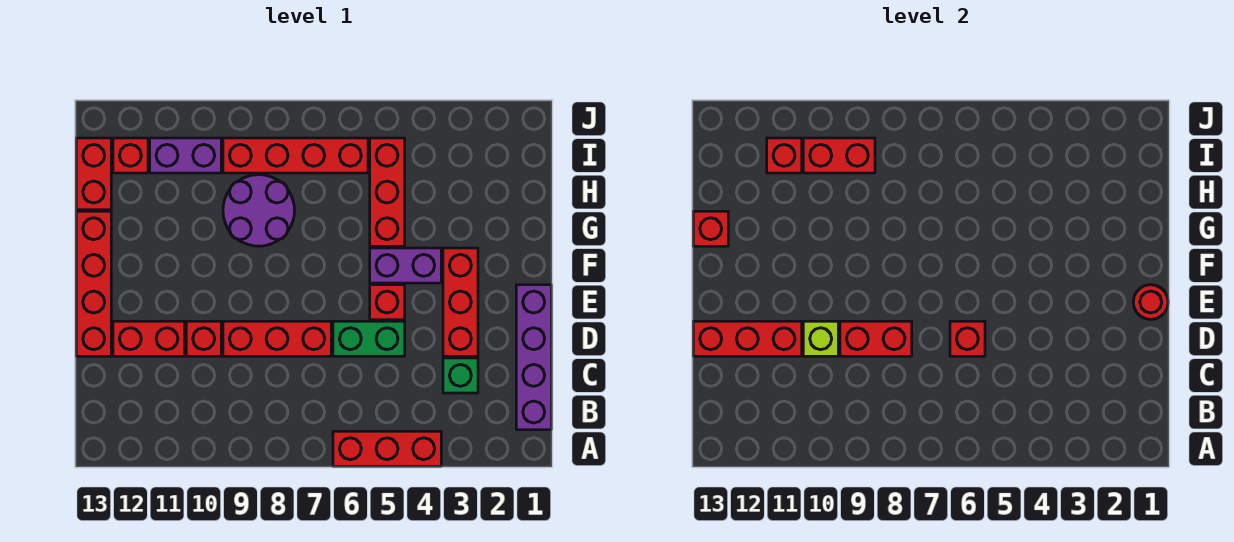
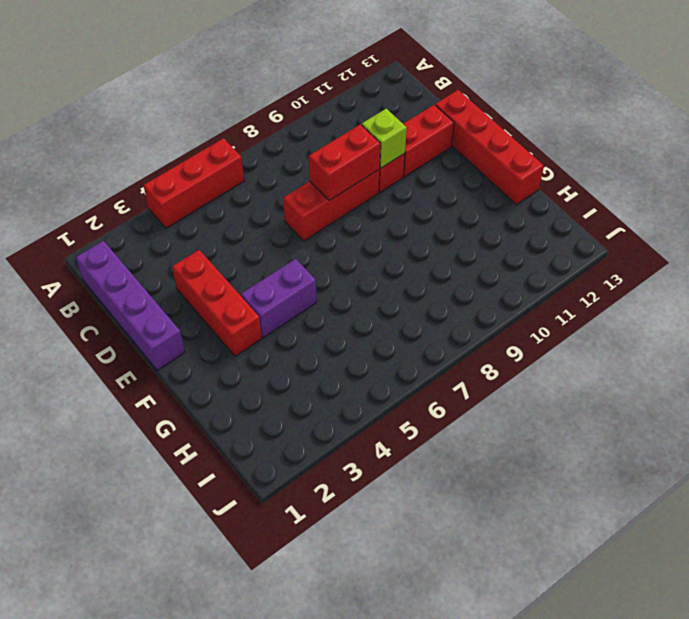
none -> green brick C3 level 1
none -> green brick D5:D6 level 1
none -> red brick E5 level 1

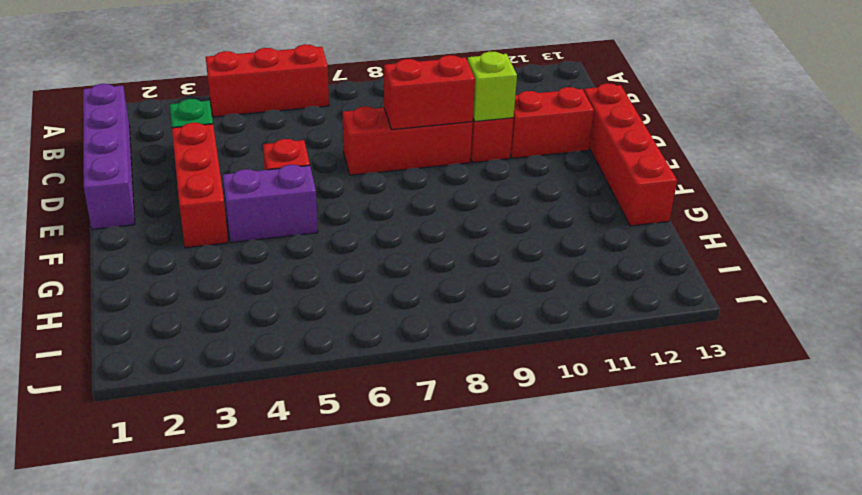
none -> green brick D5:D6 level 1
none -> red brick G5:I5 level 1
none -> purple round brick G8:H9 level 1

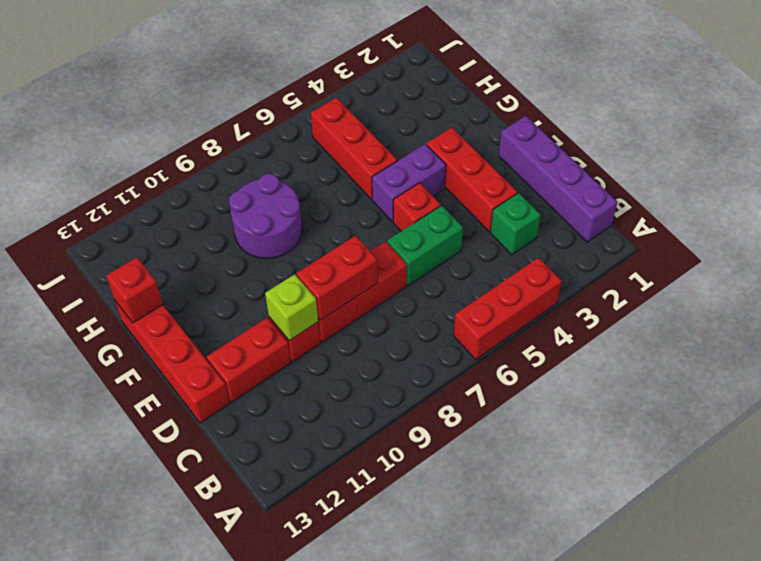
none -> red brick H13:I13 level 1
none -> red brick I6:I9 level 1
none -> purple brick I10:I11 level 1

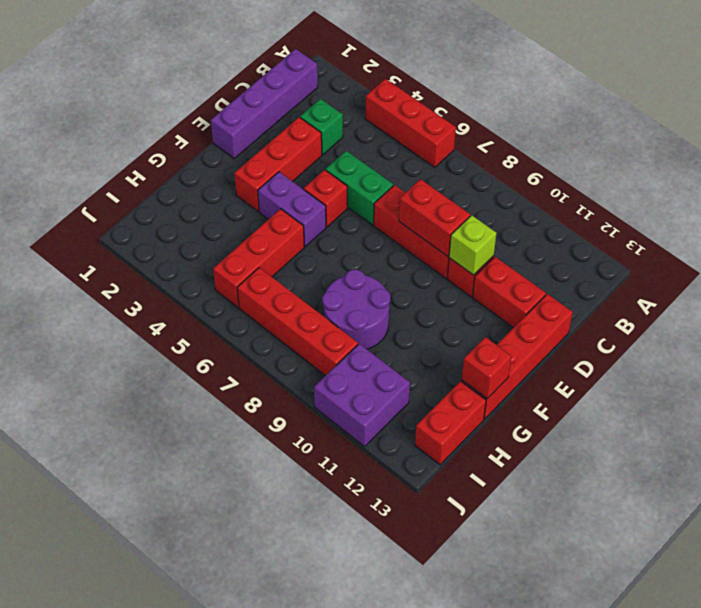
purple brick I10:J11 level 1 -> purple brick I10:I11 level 1
none -> red brick I12 level 1
none -> red brick D6 level 2
none -> red brick D11:D13 level 2

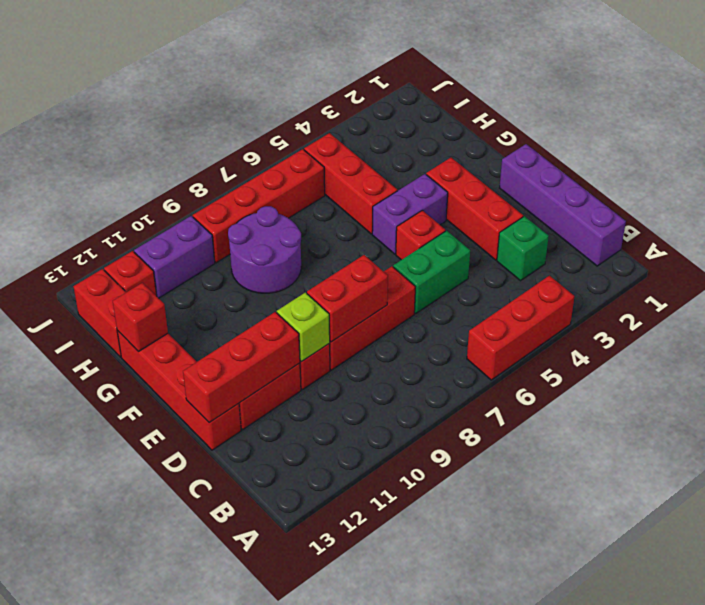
none -> red brick D6 level 2
none -> red round brick E1 level 2
none -> red brick I9:I10 level 2

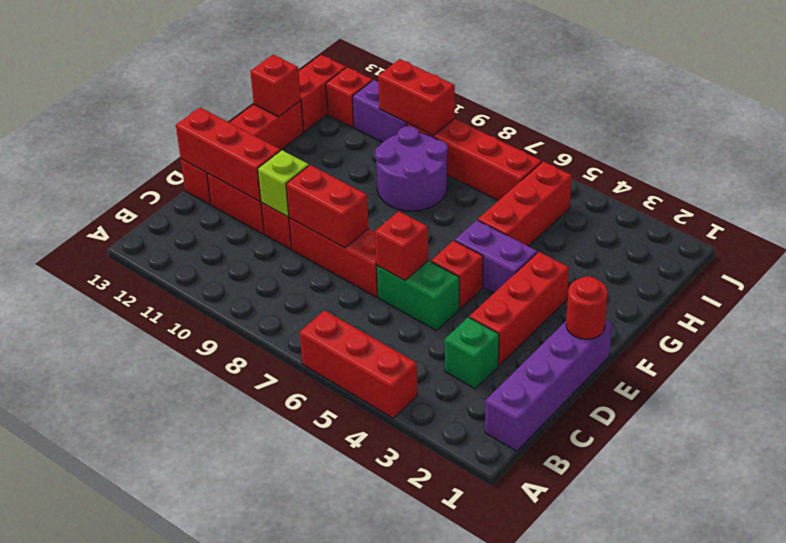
none -> red brick I11 level 2

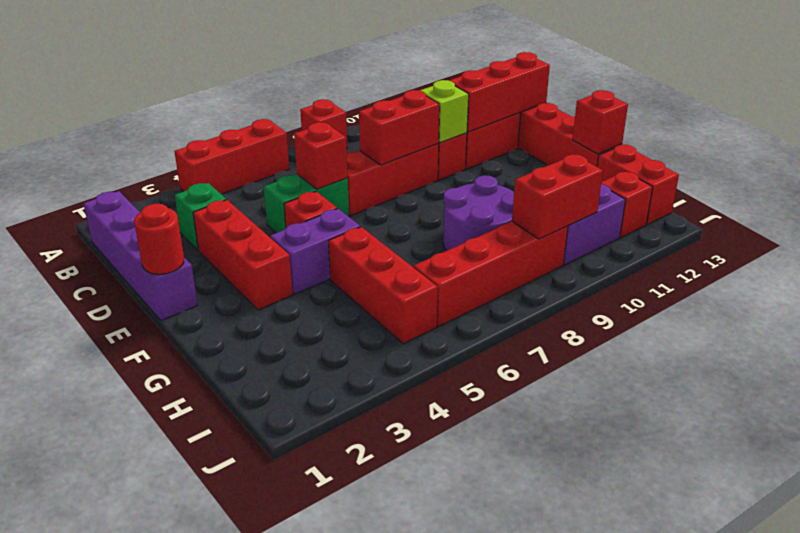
red brick A8 level 1 -> red brick I11 level 2

